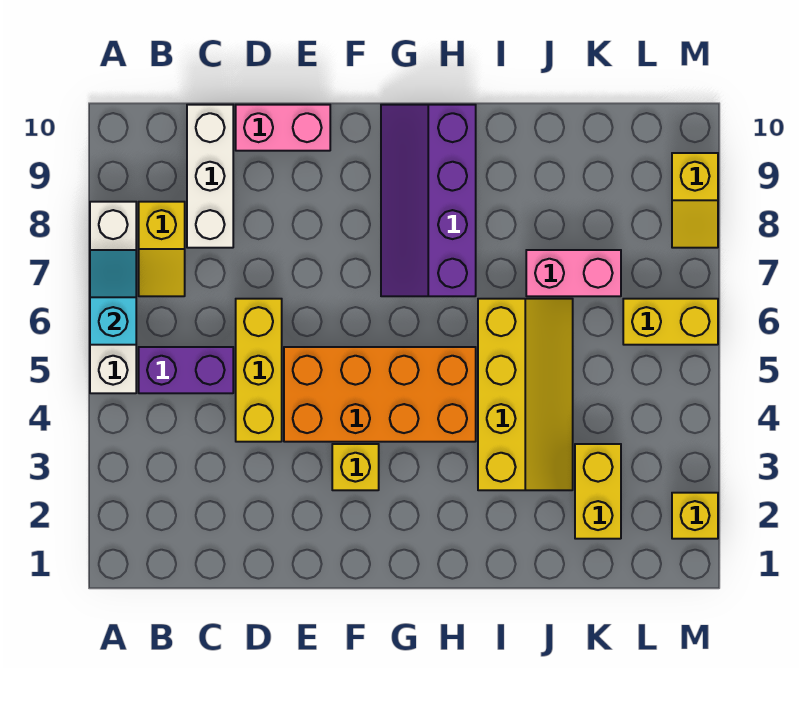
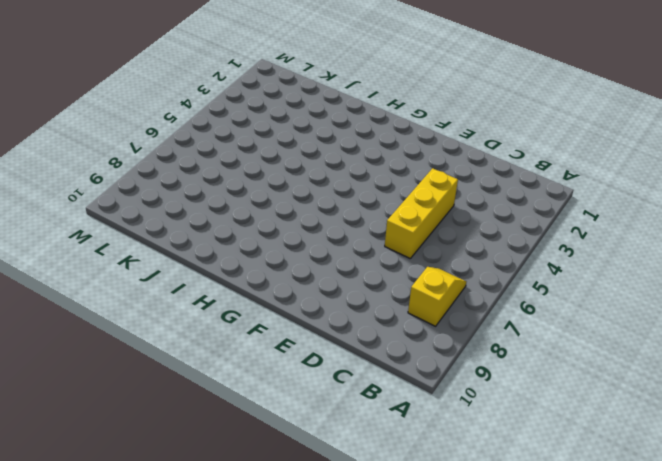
none -> white brick A5:A8 level 1
none -> purple brick B5:C5 level 1
none -> white brick C8:C10 level 1

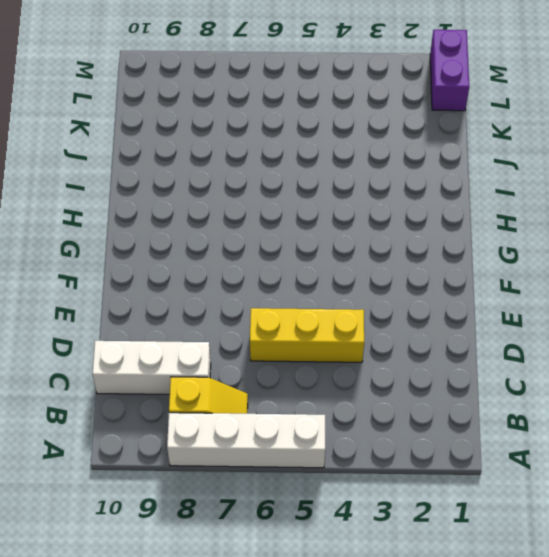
purple brick L1:M1 level 1 -> purple brick B5:C5 level 1
none -> pink brick D10:E10 level 1
none -> orange brick E4:H5 level 1
none -> yellow brick F3 level 1

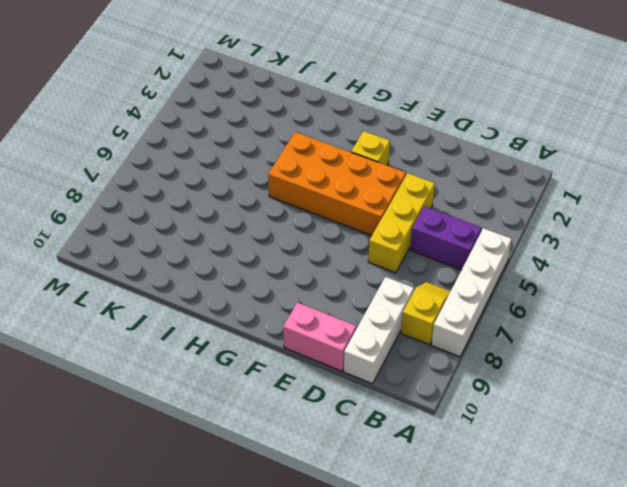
none -> purple slope G7:H10 level 1 top H
none -> yellow slope I3:J6 level 1 top I
none -> pink brick J7:K7 level 1

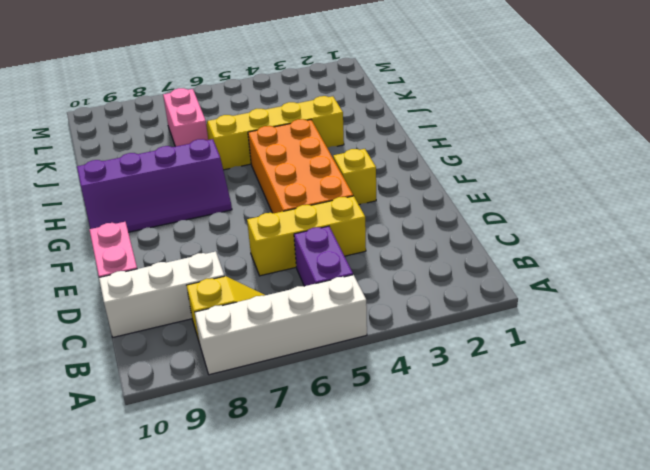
none -> yellow brick K2:K3 level 1
none -> yellow brick L6:M6 level 1
none -> yellow brick M2 level 1

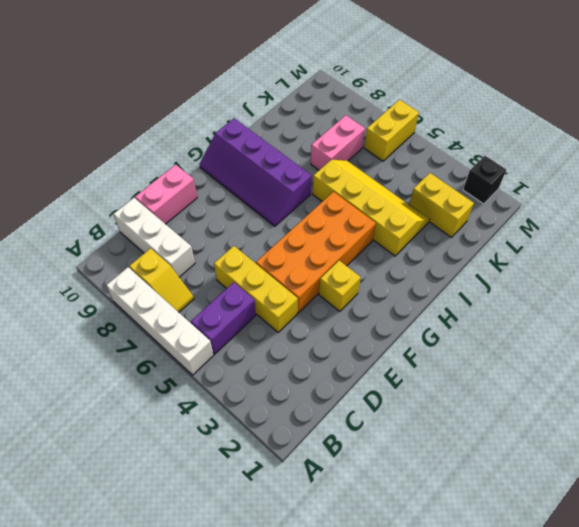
black brick M2 level 1 -> yellow brick M2 level 1
none -> yellow slope M8:M9 level 1 top 9
none -> cyan slope A6:A7 level 2 top 6

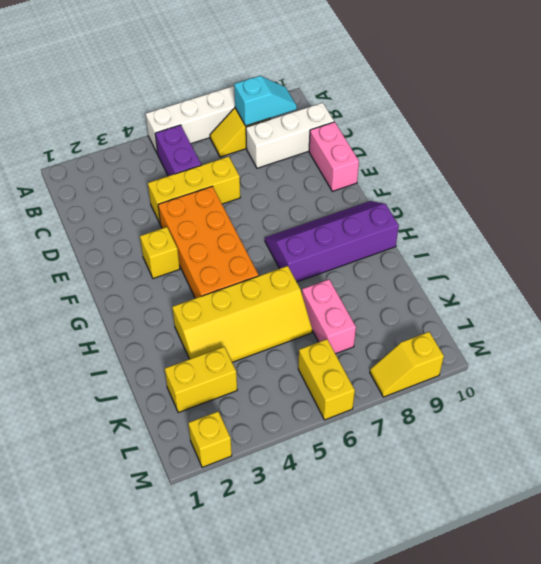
cyan slope B8:B9 level 2 top 8 -> cyan slope A6:A7 level 2 top 6

